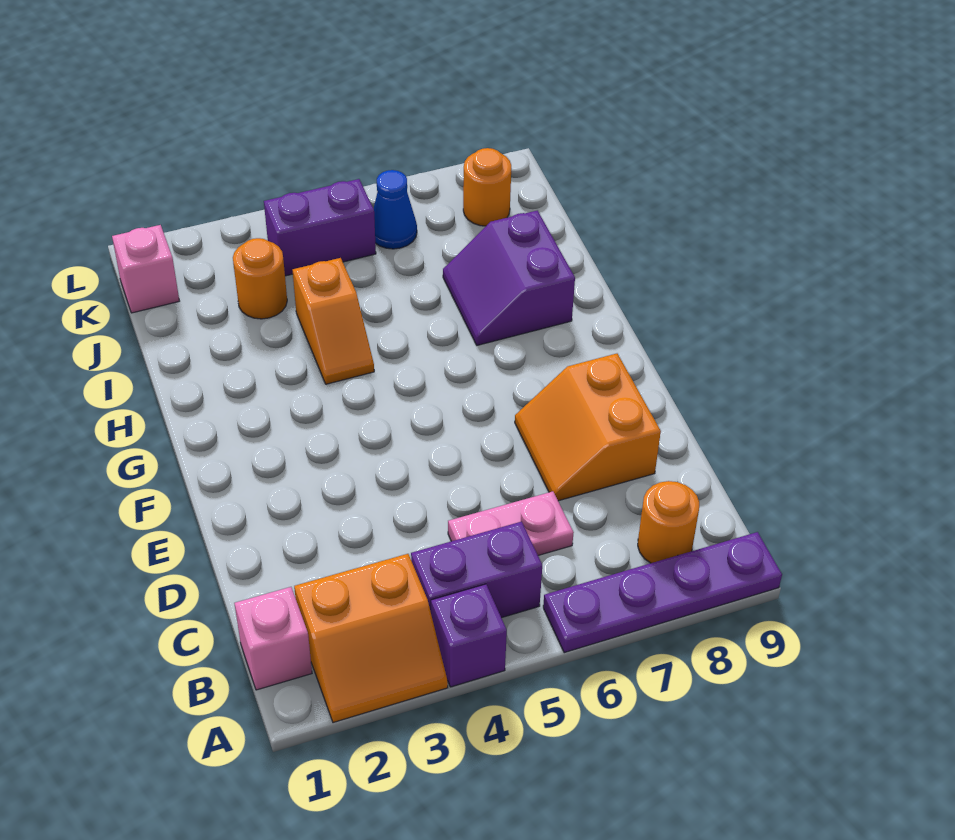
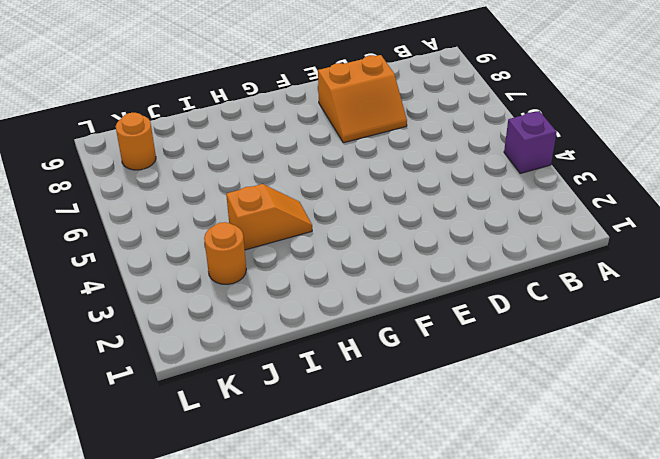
none -> orange slope A2:B3 level 1 top B
none -> purple plate A6:A9 level 1
none -> pink brick B1 level 1

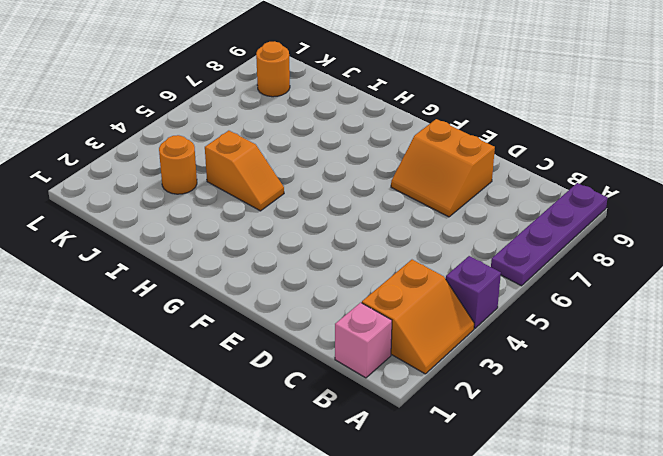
none -> purple brick B4:B5 level 1
none -> orange round brick B8 level 1
none -> pink plate C5:C6 level 1

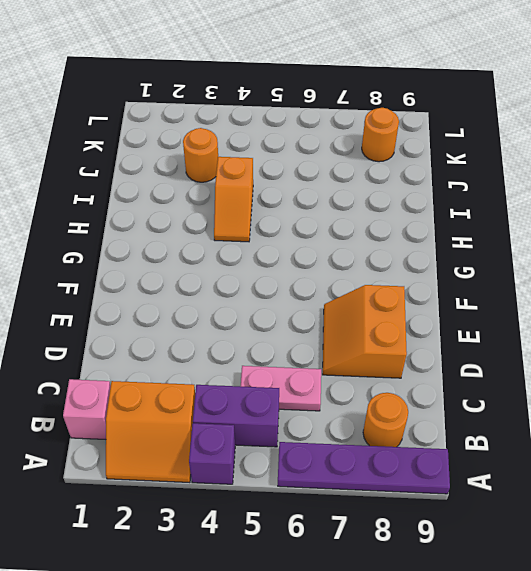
none -> purple slope H7:I8 level 1 top 8
none -> pink brick K1 level 1
none -> purple brick K4:K5 level 1

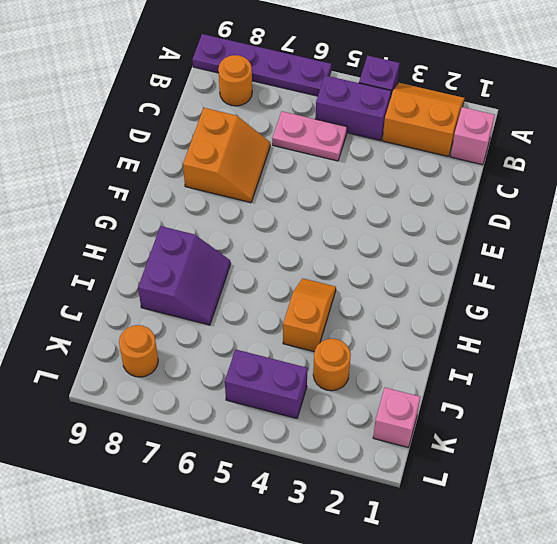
none -> blue cone K6 level 1

